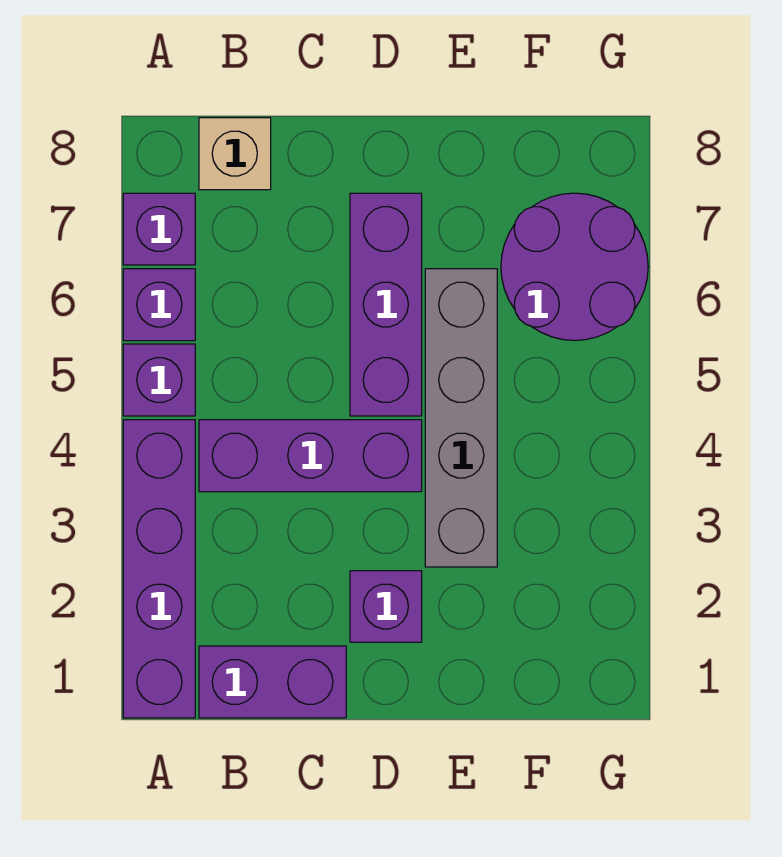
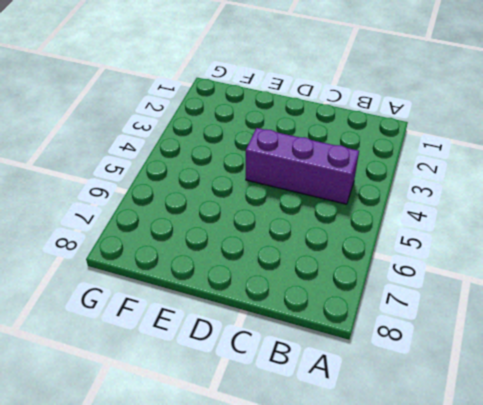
none -> purple brick A1:A4 level 1
none -> purple brick A5 level 1

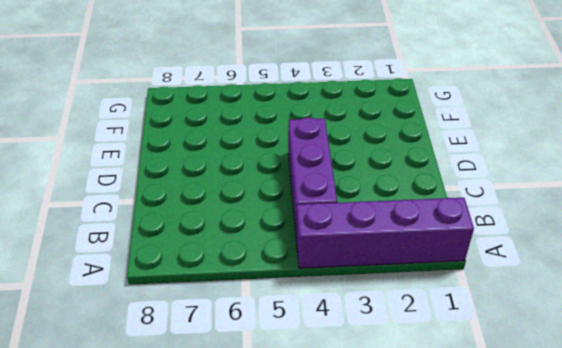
none -> purple brick A5 level 1
none -> purple brick A6 level 1

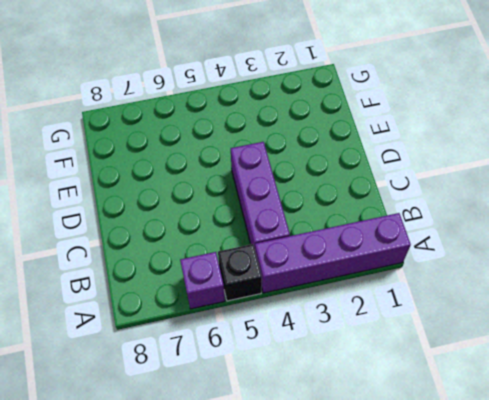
black brick A5 level 1 -> purple brick A5 level 1
none -> purple brick A7 level 1
none -> purple brick B1:C1 level 1

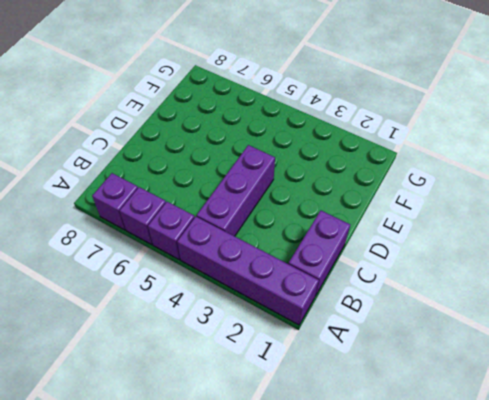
none -> tan brick B8 level 1
none -> purple brick D2 level 1

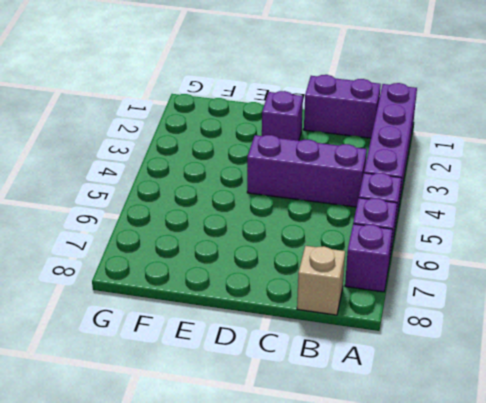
none -> purple brick D5:D7 level 1
none -> grey brick E3:E6 level 1

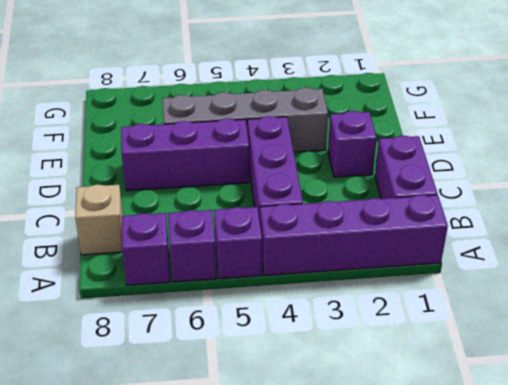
none -> purple round brick F6:G7 level 1

